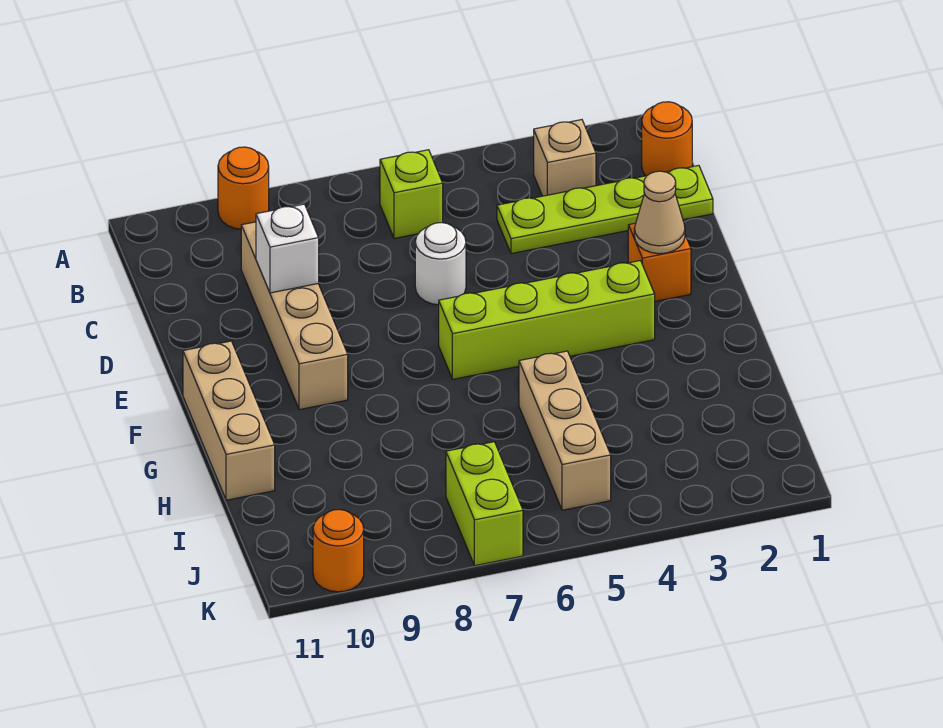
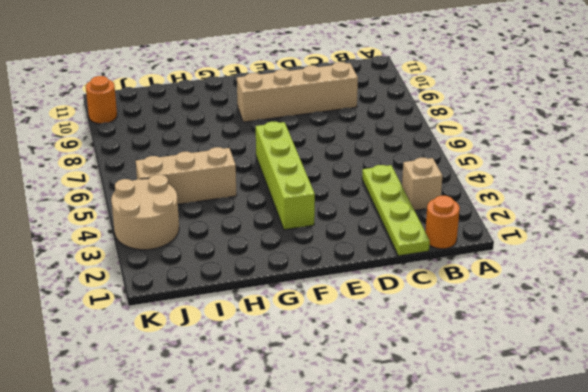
tan round brick J3:K4 level 1 -> none
none -> orange round brick A9 level 1
none -> lime brick B6 level 1
none -> white round brick D6 level 1

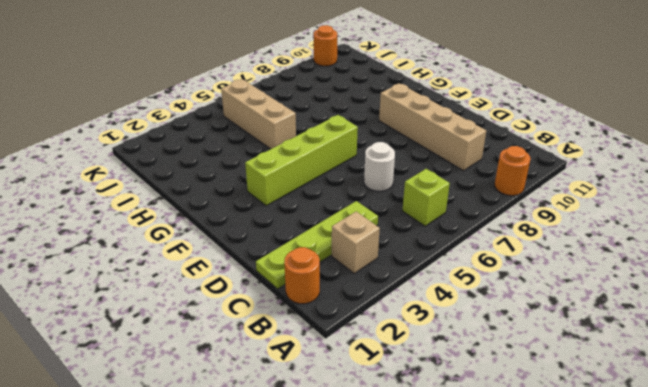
none -> orange brick E2 level 1
none -> tan brick F11:H11 level 1
none -> lime brick J7:K7 level 1

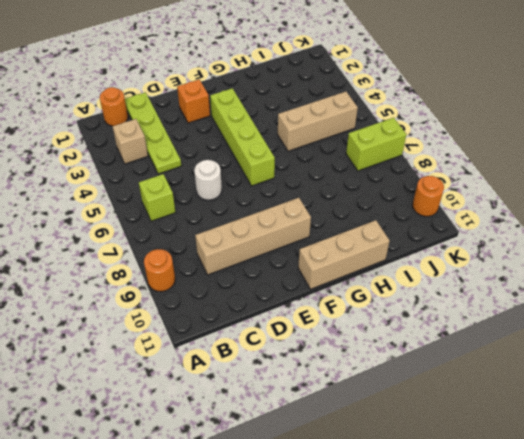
none -> white brick D9 level 2
none -> tan cone E2 level 2

